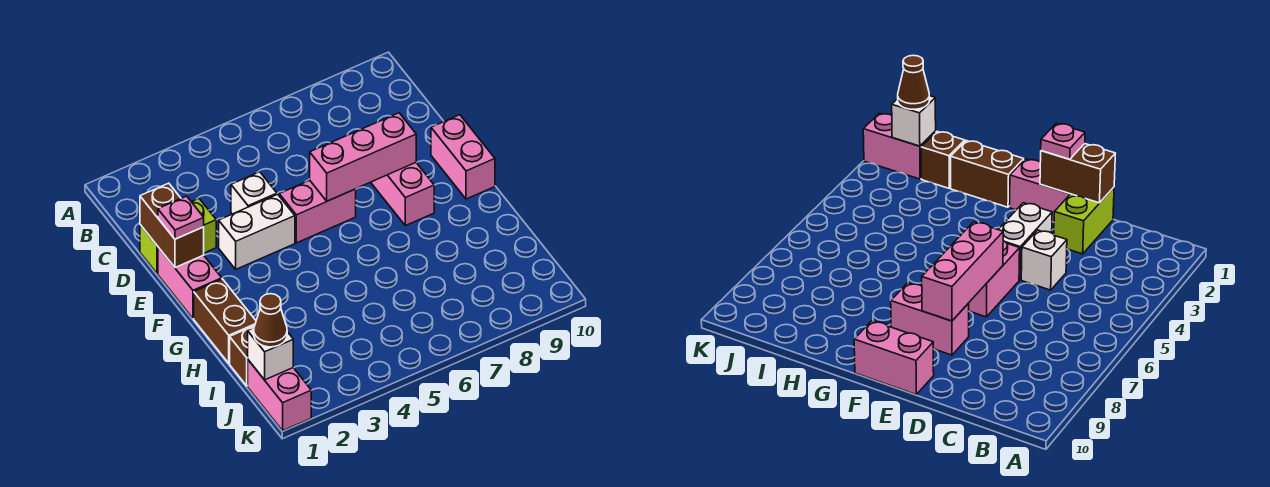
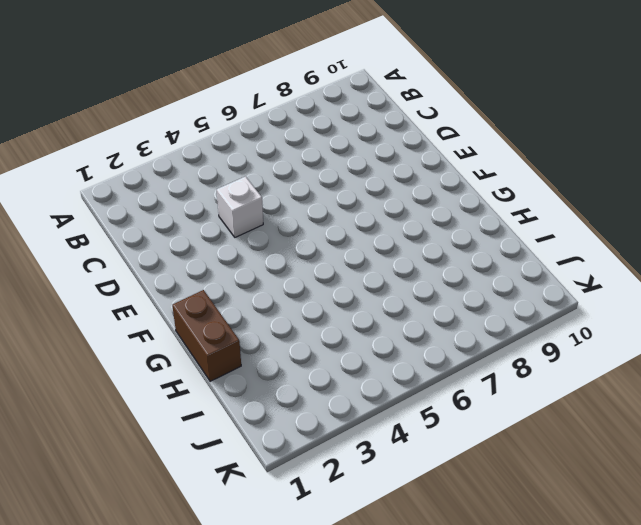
none -> lime brick D1:D2 level 1
none -> pink brick E1:F1 level 1
none -> white brick E3:E4 level 1

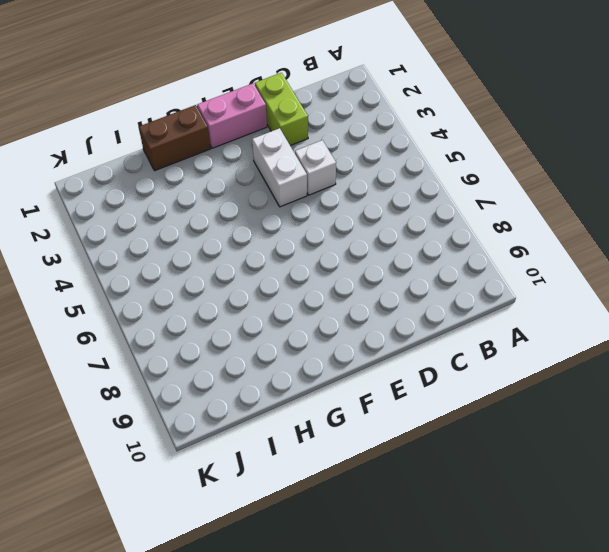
none -> pink brick E5:E6 level 1
none -> pink brick E8:F8 level 1
none -> pink brick E10:F10 level 1

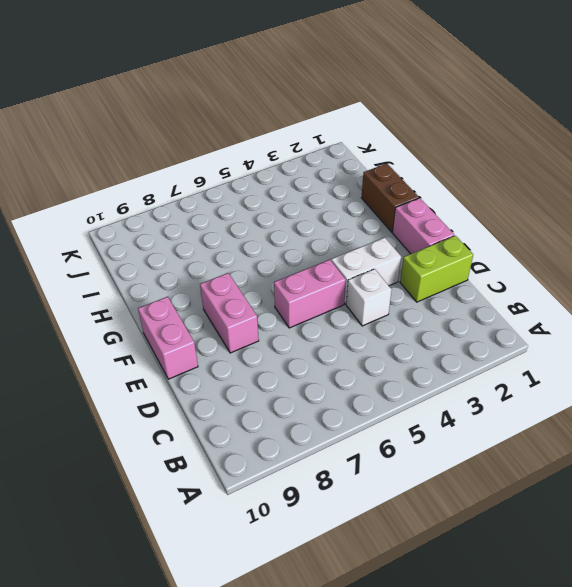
none -> brown brick I1 level 1
none -> pink brick J1:K1 level 1
none -> brown brick D1:E1 level 2

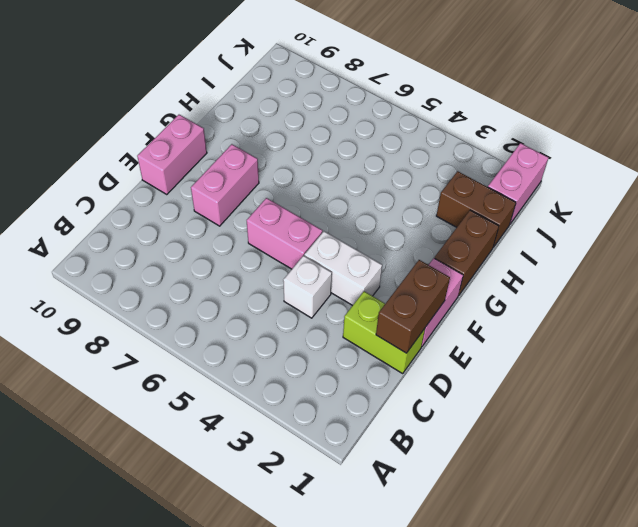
brown brick I1:I2 level 1 -> brown brick I1 level 1
none -> pink brick E6:E8 level 2
none -> white brick J1 level 2
none -> pink plate E1 level 3

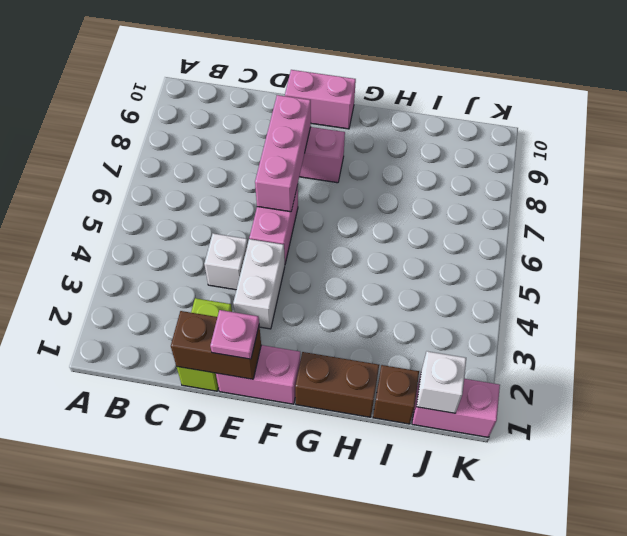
none -> brown cone J1 level 3

